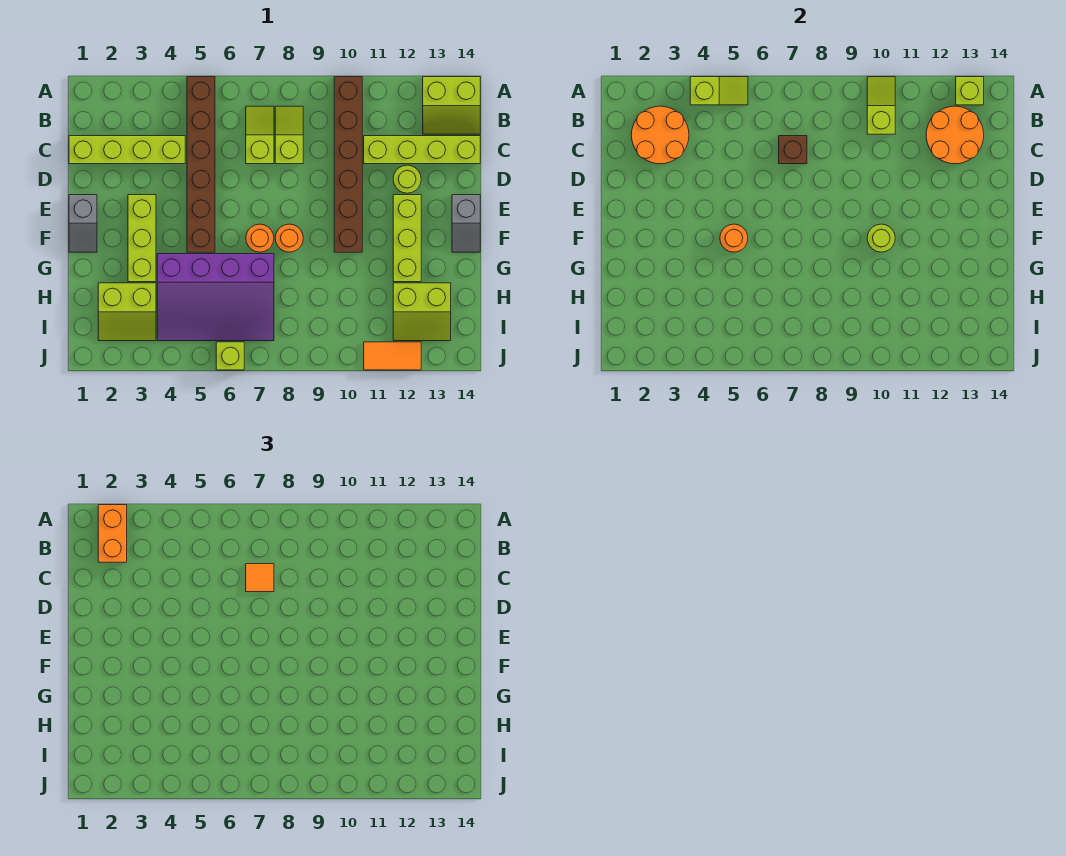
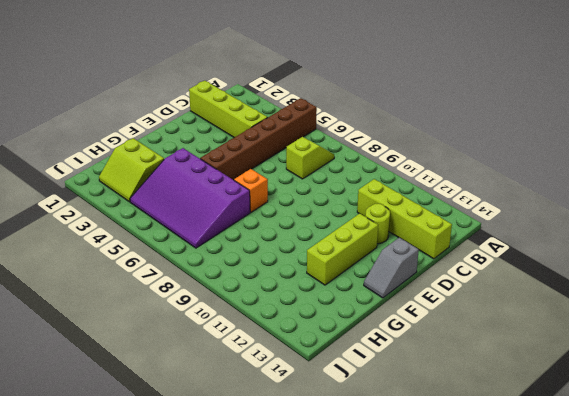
orange brick F7 level 1 -> orange round brick F7 level 1
none -> brown brick A10:F10 level 1
none -> lime slope A13:B14 level 1 top A
none -> lime slope B8:C8 level 1 top C

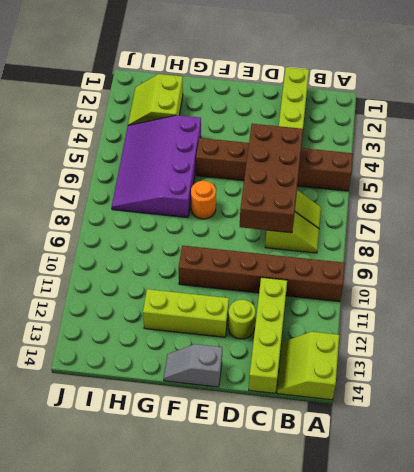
brown brick C5:D8 level 2 -> brown brick C7 level 2
none -> grey slope E1:F1 level 1 top E
none -> lime brick E3:G3 level 1
none -> orange round brick F8 level 1

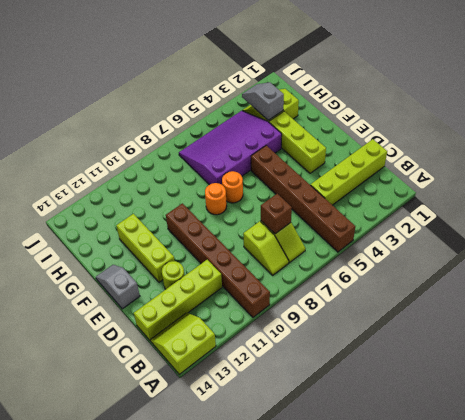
grey slope H3:I3 level 2 top H -> grey slope E1:F1 level 1 top E
none -> lime slope H12:I13 level 1 top H
none -> lime brick J6 level 1
none -> orange tile J11:J12 level 1

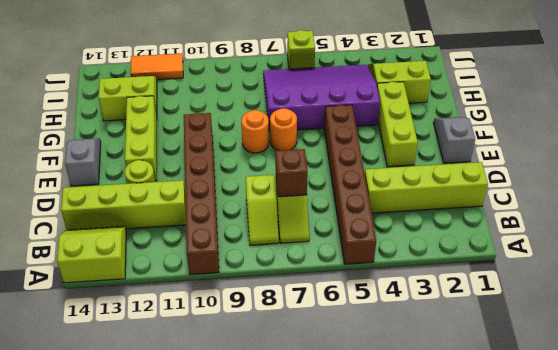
none -> lime slope A4:A5 level 2 top 4
none -> lime slope A10:B10 level 2 top B
none -> lime brick A13 level 2

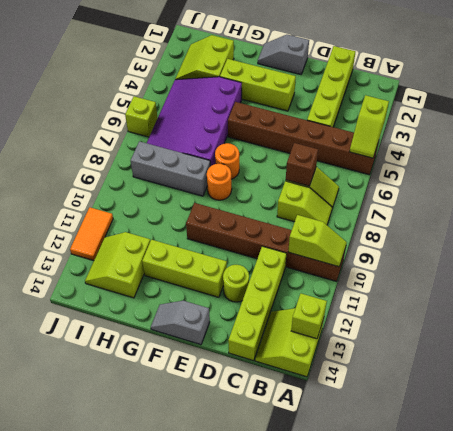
grey brick G8:I8 level 1 -> none
none -> orange round brick B2:C3 level 2
none -> orange round brick B12:C13 level 2
none -> orange round brick F5 level 2

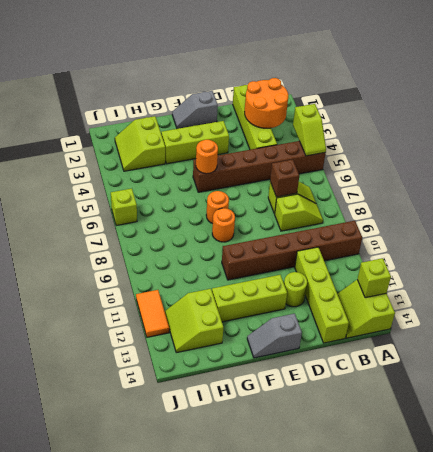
none -> purple slope G4:I7 level 1 top G
none -> lime slope A10:B10 level 2 top B
none -> orange round brick B12:C13 level 2

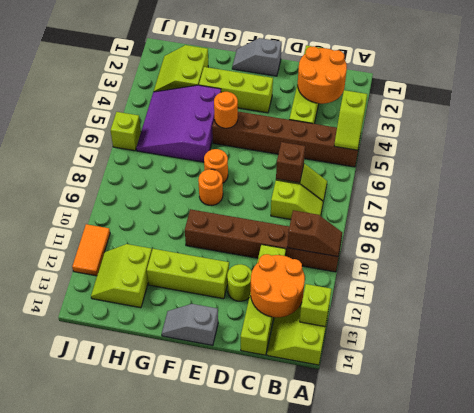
brown slope A10:B10 level 2 top B -> lime slope A10:B10 level 2 top B
purple slope G4:I6 level 1 top G -> purple slope G4:I7 level 1 top G
none -> lime round brick F10 level 2
none -> orange brick A2:B2 level 3
none -> orange tile C7 level 3

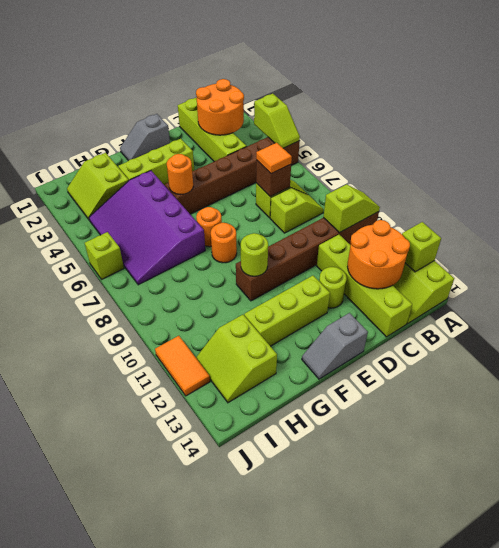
none -> orange brick A2:B2 level 3

